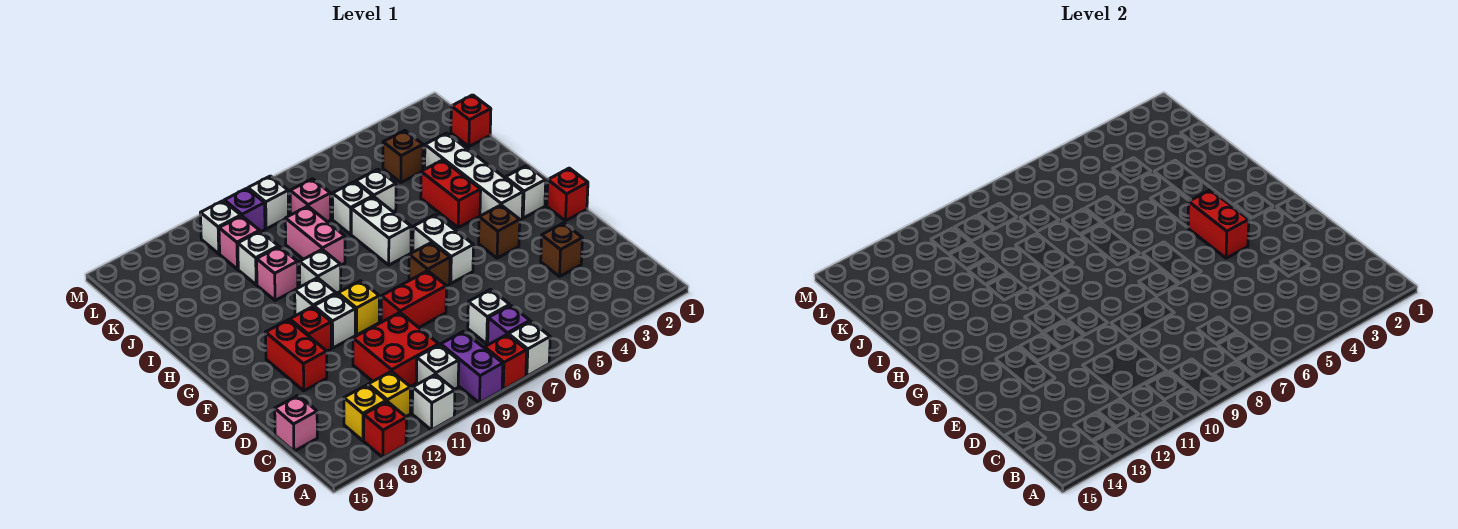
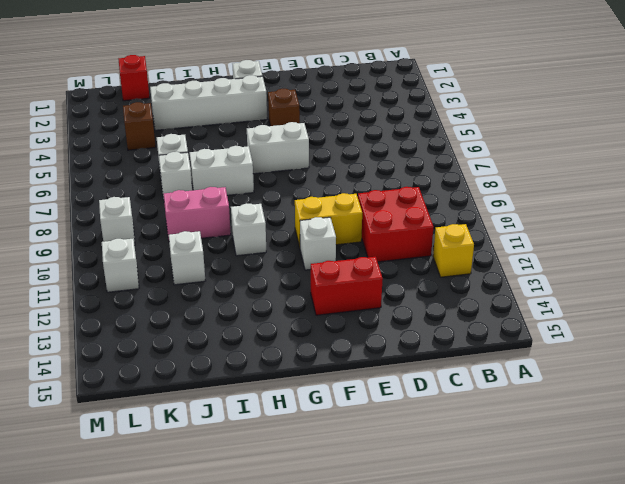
yellow brick E10:F10 level 1 -> yellow brick F10 level 1
none -> white brick A7 level 1
none -> red brick A8 level 1
none -> purple brick A9:B9 level 1
none -> white brick A11 level 1

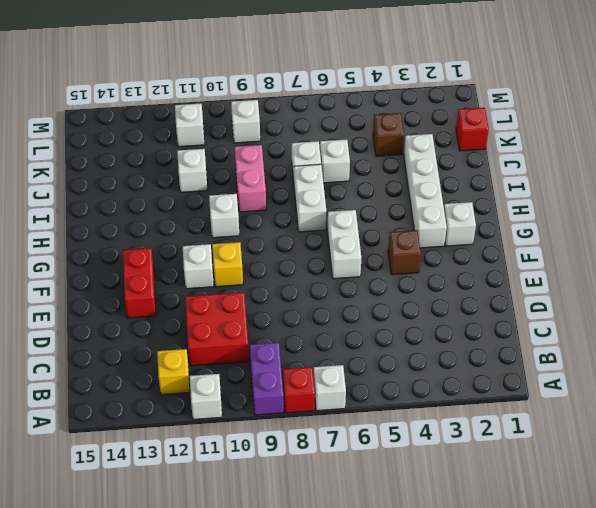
none -> red brick A13 level 1
none -> purple brick B7 level 1
none -> white brick B10 level 1
none -> yellow brick B13 level 1

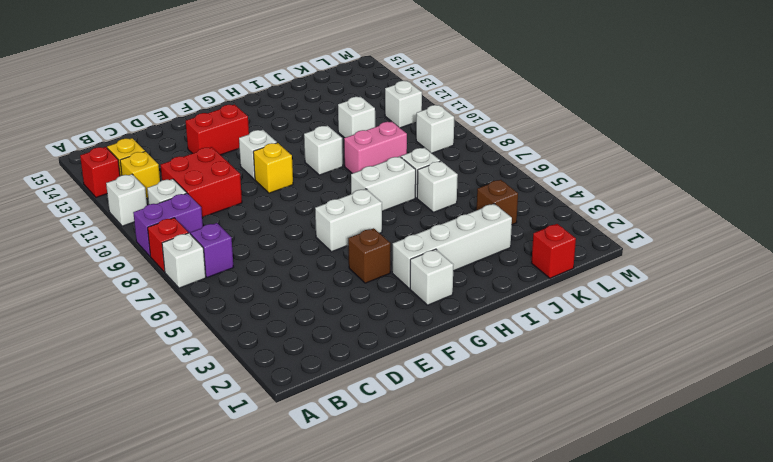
none -> white brick C7 level 1
none -> pink brick C15 level 1
none -> brown brick D3 level 1
none -> red brick E8:E9 level 1

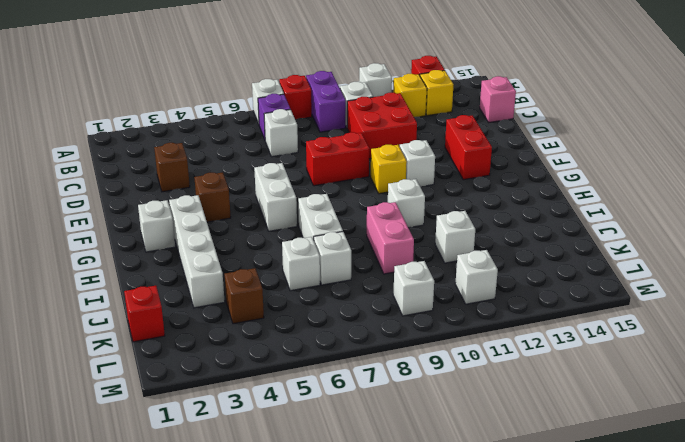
none -> red brick F1 level 1
none -> brown brick F7 level 1
none -> red brick F12 level 1
none -> white brick G11 level 1

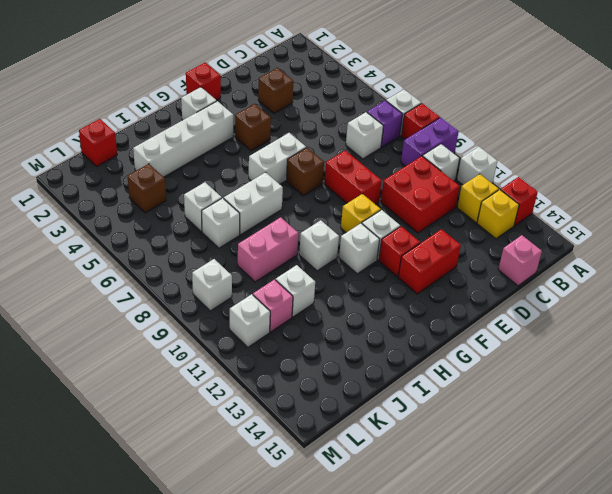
none -> red brick H4:I4 level 1
none -> pink brick I11 level 1
none -> pink brick K8 level 1
none -> purple brick L10 level 1

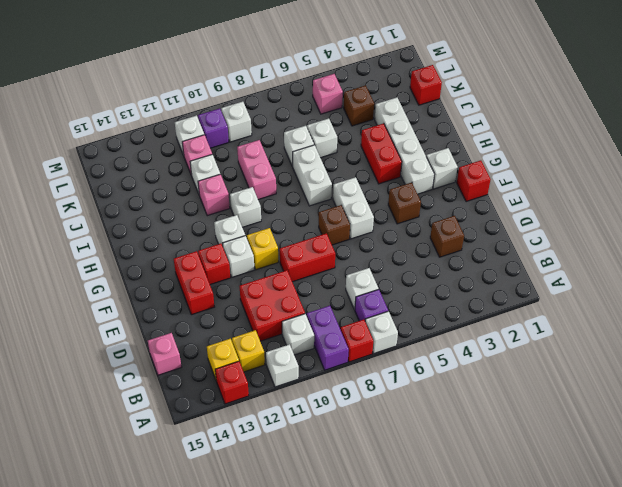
pink brick L5 level 1 -> pink brick K8 level 1
none -> red brick F4:G4 level 2

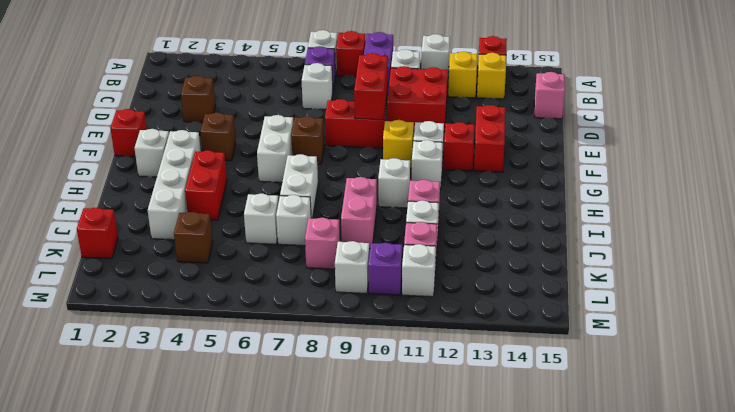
red brick D9:E9 level 2 -> red brick F4:G4 level 2

